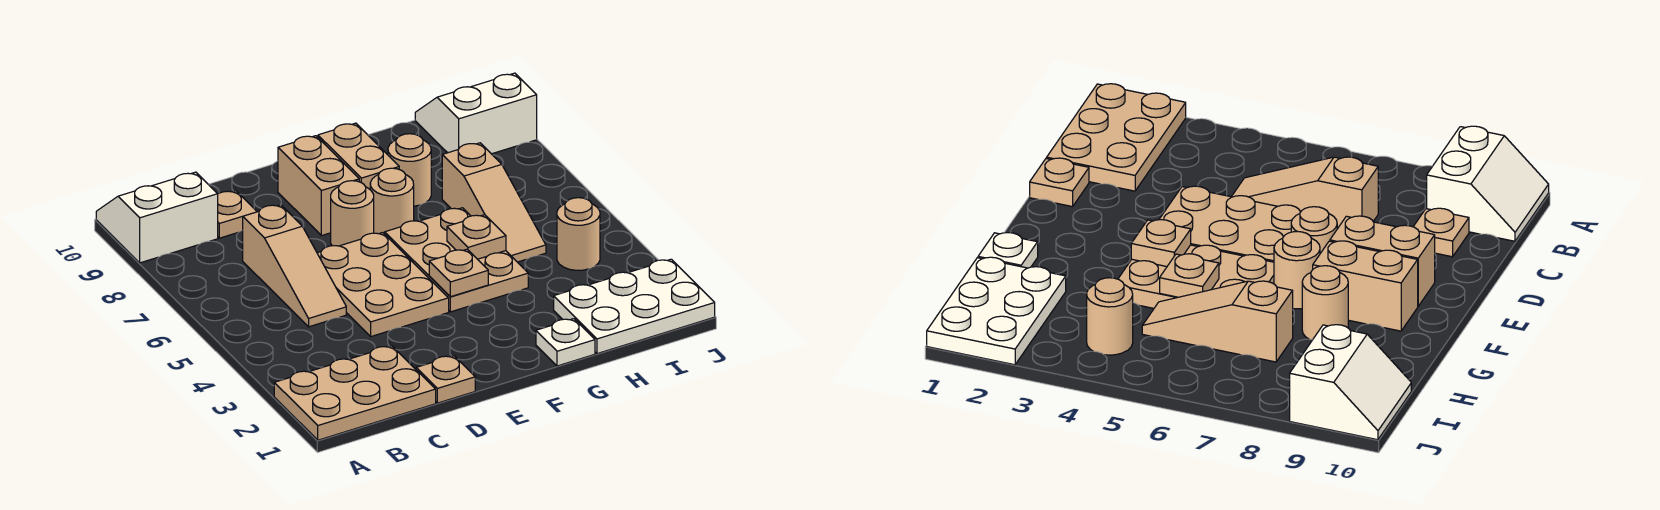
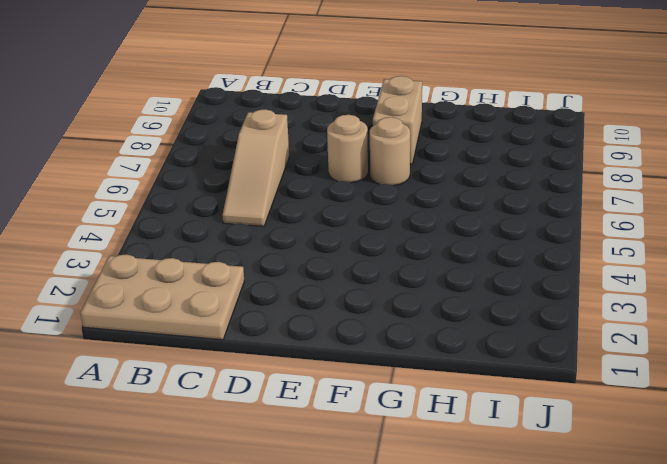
none -> white slope A9:B10 level 1 top 9
none -> tan plate C9 level 1
none -> tan plate D1 level 1

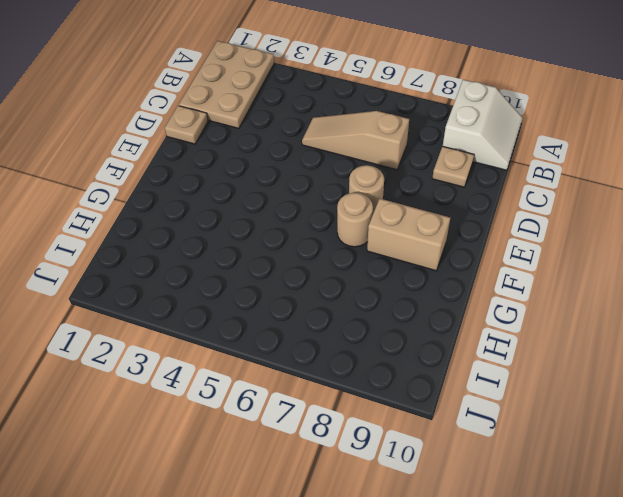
none -> tan plate D4:E6 level 1
none -> tan brick E8:E9 level 1
none -> tan plate F4:G6 level 1

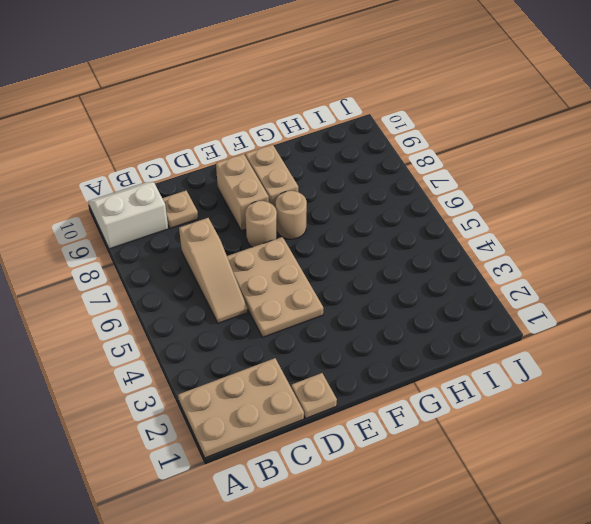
none -> tan plate F4:G6 level 1
none -> white plate G1 level 1
none -> tan round brick G8 level 1

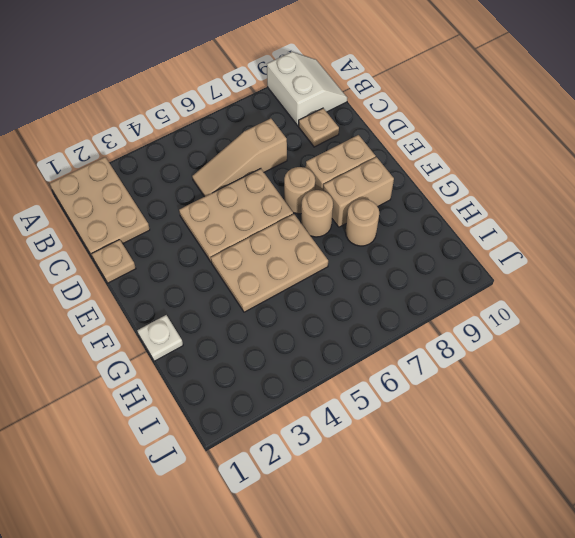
none -> white plate H1:J2 level 1
none -> tan slope H5:H7 level 1 top 7
none -> tan round brick I4 level 1

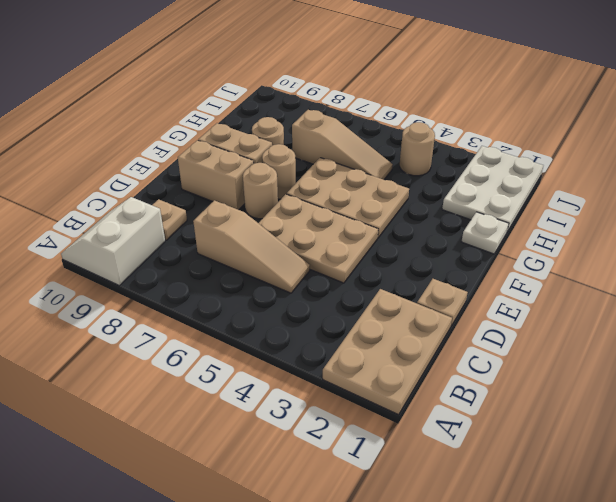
none -> white slope I9:J10 level 1 top 9
none -> tan plate F4 level 2
none -> tan plate G5 level 2

